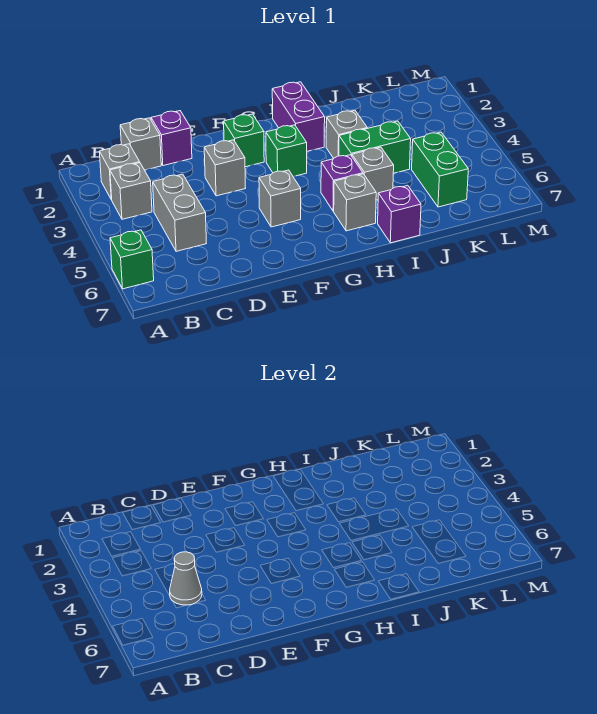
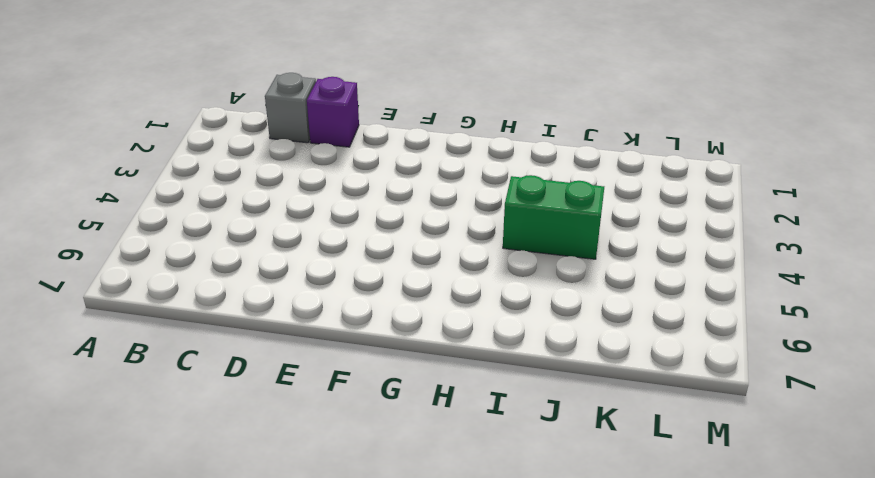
none -> green brick A6 level 1
none -> grey brick B2 level 1
none -> grey brick B3 level 1

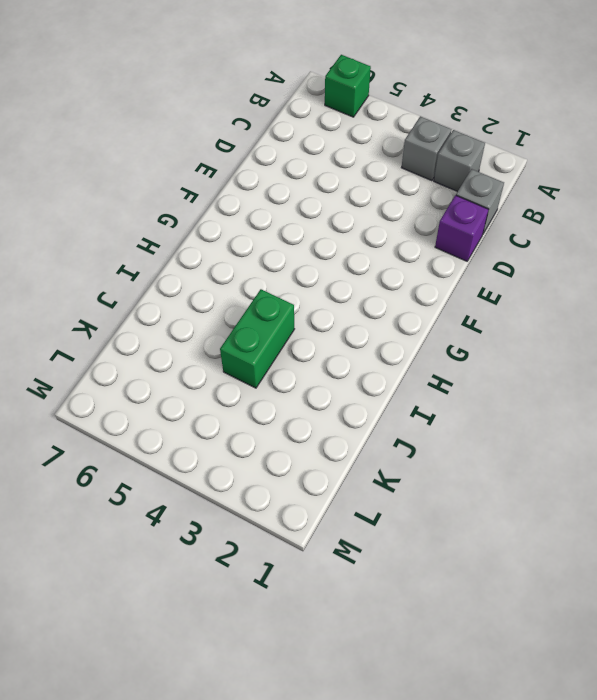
none -> grey brick C4:C5 level 1
none -> grey brick E3 level 1
none -> green brick F2 level 1

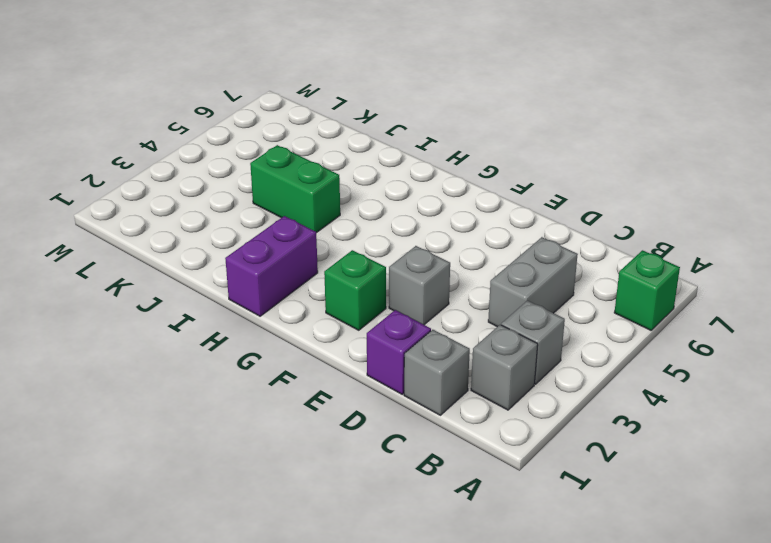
none -> grey brick F5 level 1
none -> green brick G3 level 1
none -> purple brick H5 level 1

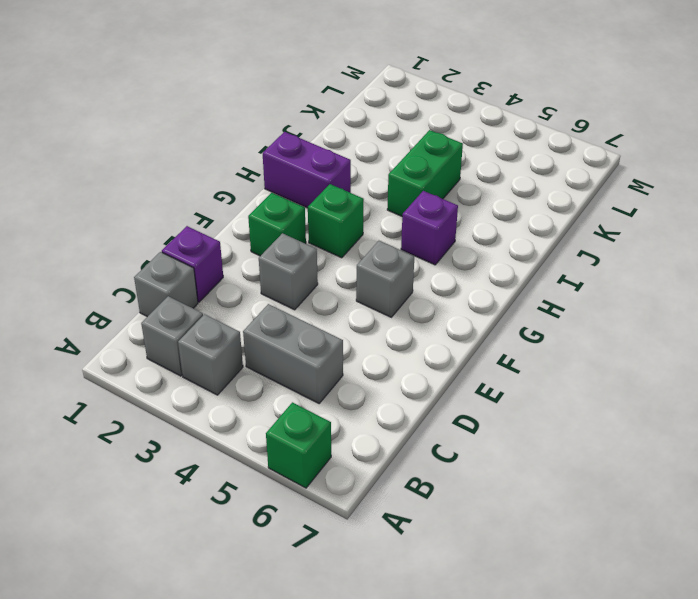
none -> grey brick H6 level 1
none -> grey brick I3 level 1
none -> grey brick I5 level 1

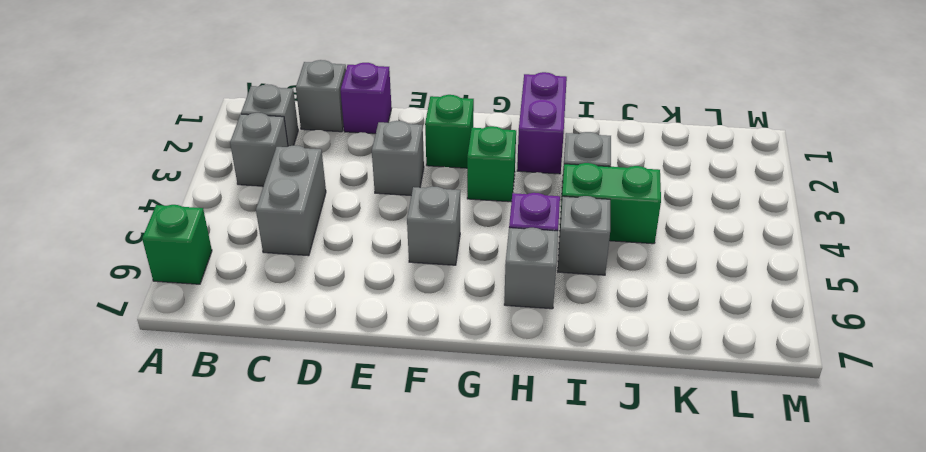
none -> purple brick I7 level 1
none -> green brick K5:K6 level 1
none -> grey cone C5 level 2

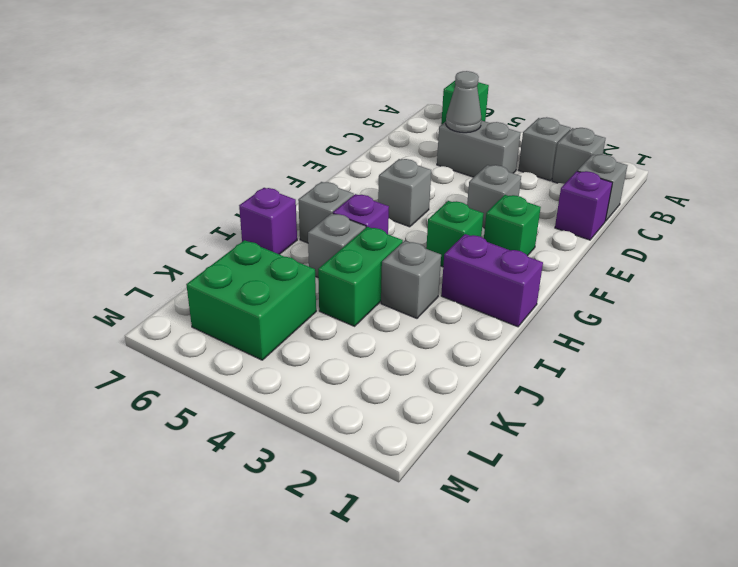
green brick K5:L6 level 1 -> green brick K5:K6 level 1

